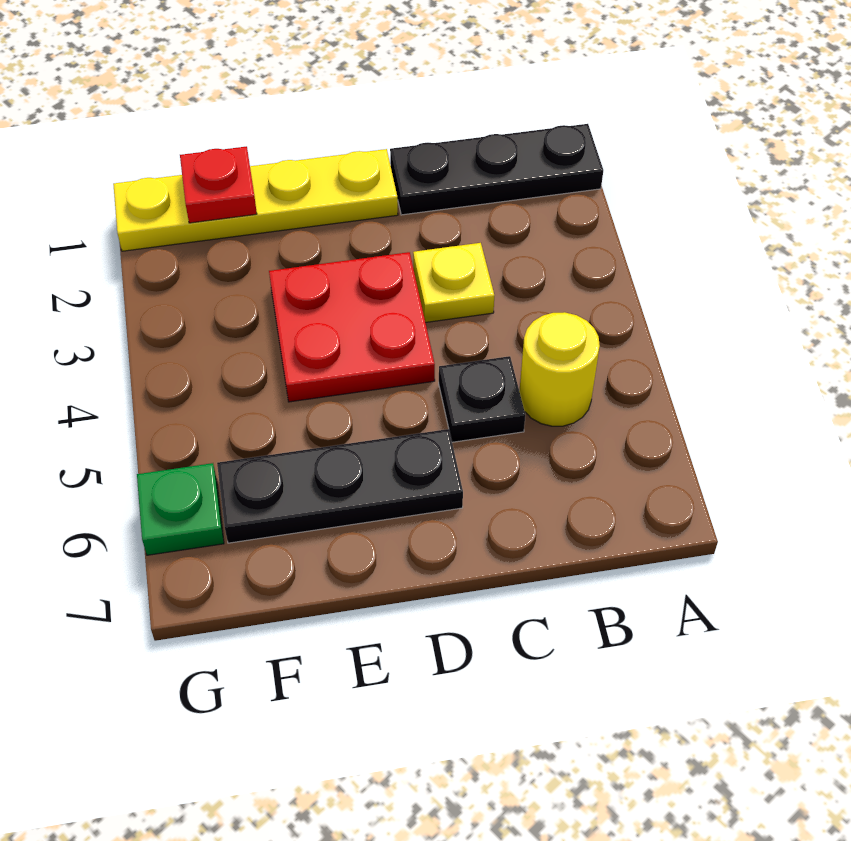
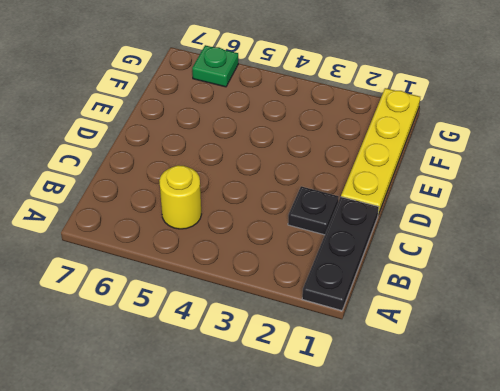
black plate C2 level 1 -> black plate C5 level 1
none -> yellow plate C3 level 1
none -> red plate D3:E4 level 1

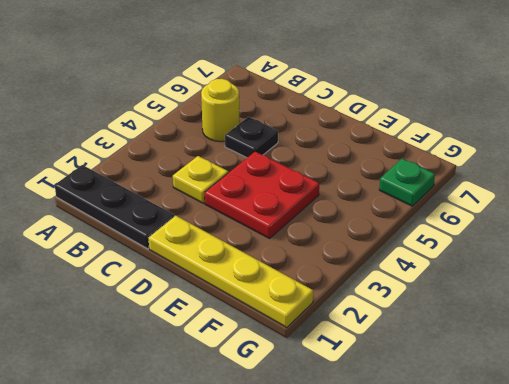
none -> black plate D6:F6 level 1
none -> red plate F1 level 2

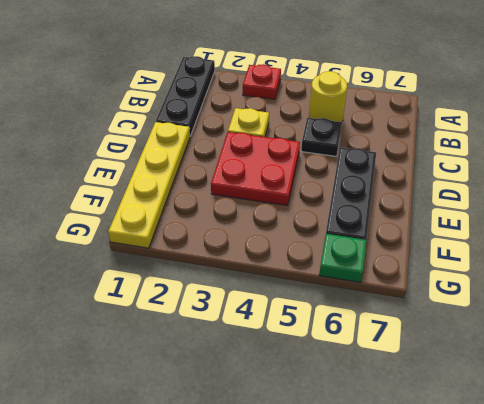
red plate A3 level 1 -> red plate F1 level 2

